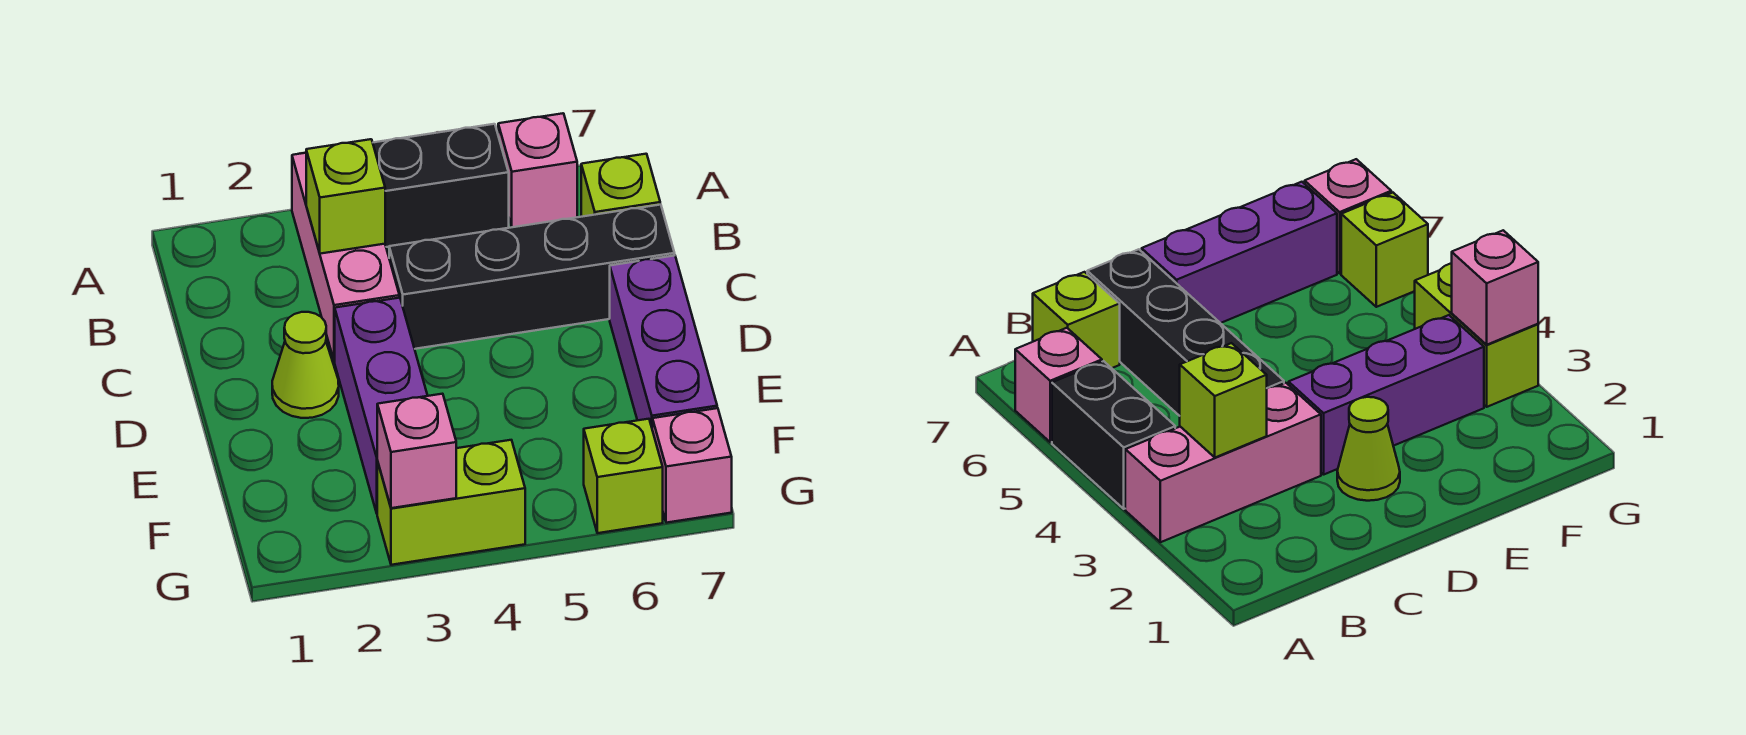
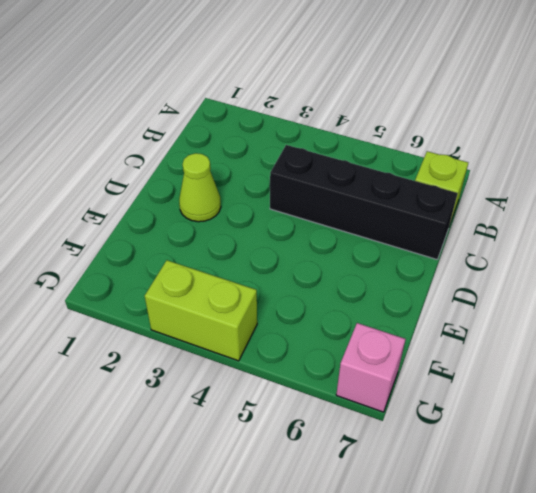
none -> pink brick A3:C3 level 1
none -> black brick A4:A5 level 1
none -> pink brick A6 level 1

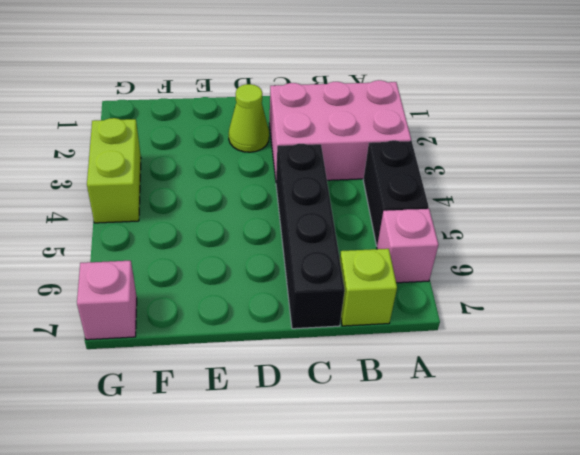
pink brick A2:C3 level 1 -> pink brick A3:C3 level 1
none -> purple brick D3:F3 level 1
none -> purple brick D7:F7 level 1
none -> lime brick G6 level 1

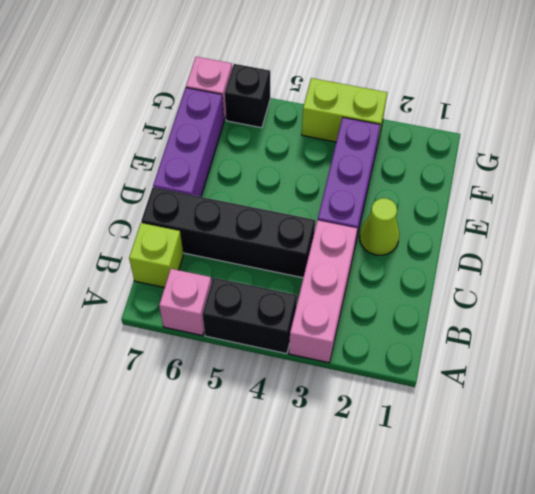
black brick G6 level 1 -> lime brick G6 level 1
none -> lime brick B3 level 2
none -> pink brick G3 level 2

